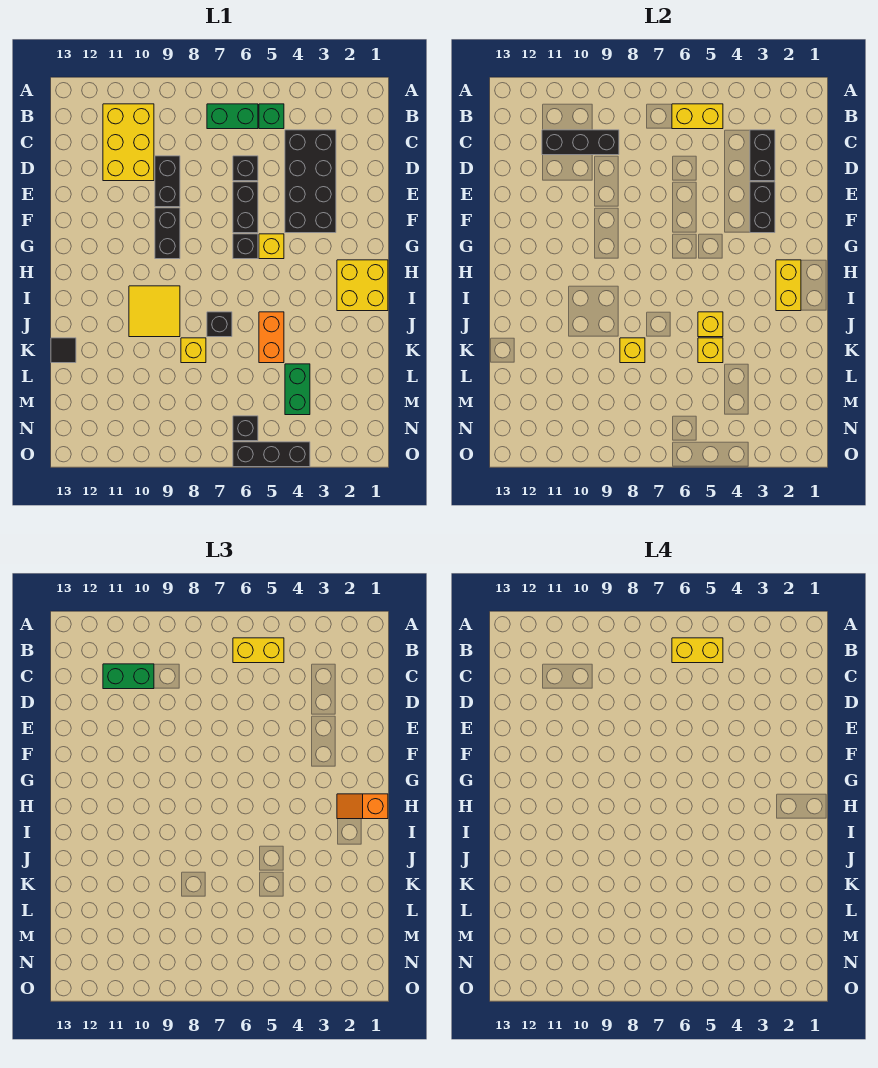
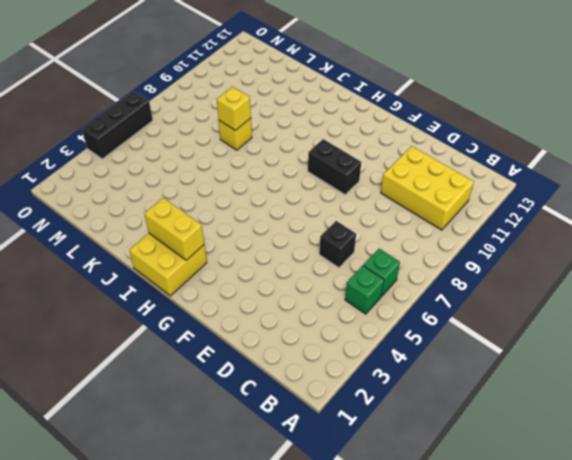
green brick B6 level 1 -> green brick B6:B7 level 1
none -> black brick C3:F4 level 1
none -> black brick D9:E9 level 1
none -> black brick E6:F6 level 1
none -> yellow brick G5 level 1

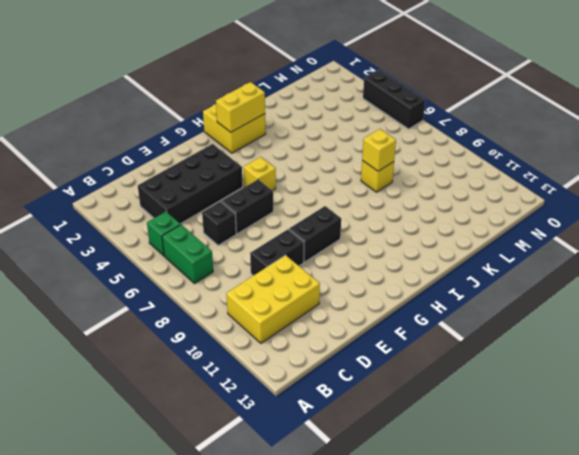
none -> black brick G6 level 1
none -> yellow tile I9:J10 level 1
none -> orange brick J5:K5 level 1
none -> black brick J7 level 1

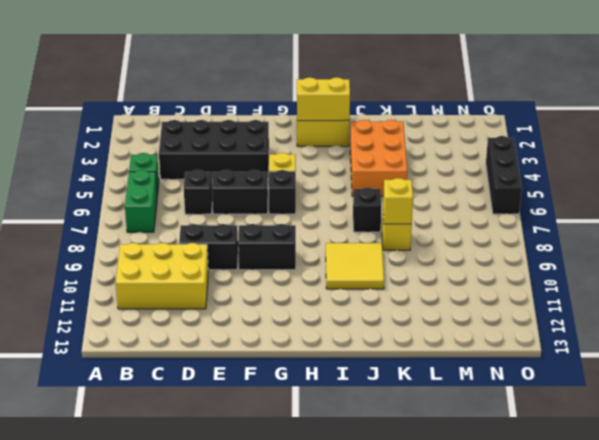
orange brick J3:K5 level 1 -> orange brick J5:K5 level 1
none -> black tile K13 level 1
none -> green brick L4:M4 level 1
none -> black brick N6 level 1
none -> yellow brick B5:B6 level 2

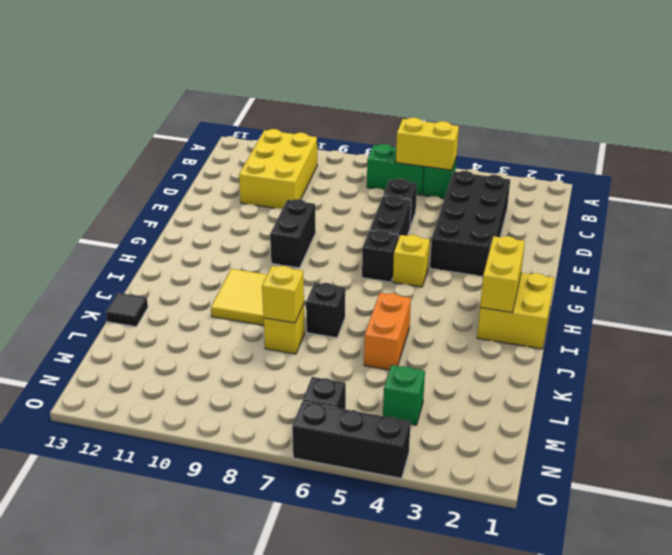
green brick M4 level 1 -> green brick L4:M4 level 1
none -> black brick D9:E9 level 1
none -> black brick C3:D3 level 2
none -> black brick C9:C11 level 2
none -> black brick E3:F3 level 2

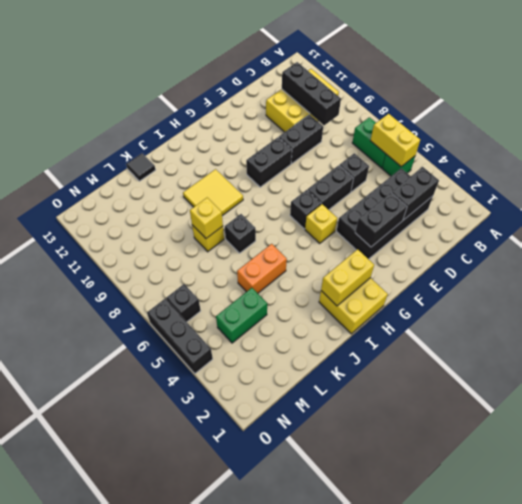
none -> yellow brick J5 level 2
none -> yellow brick K5 level 2
none -> yellow brick B5:B6 level 3
none -> green brick C10:C11 level 3

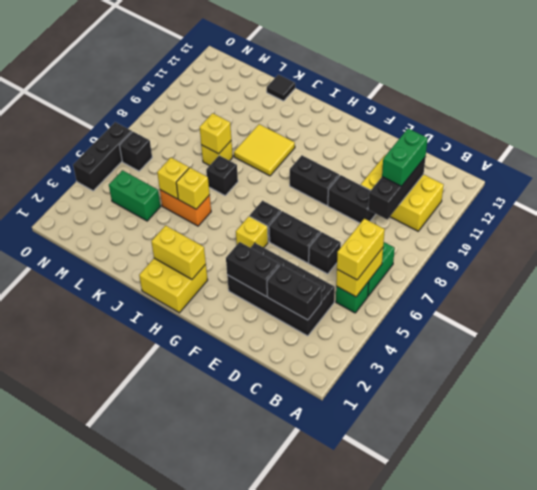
none -> orange slope H1:H2 level 3 top 1
none -> yellow brick B5:B6 level 4

